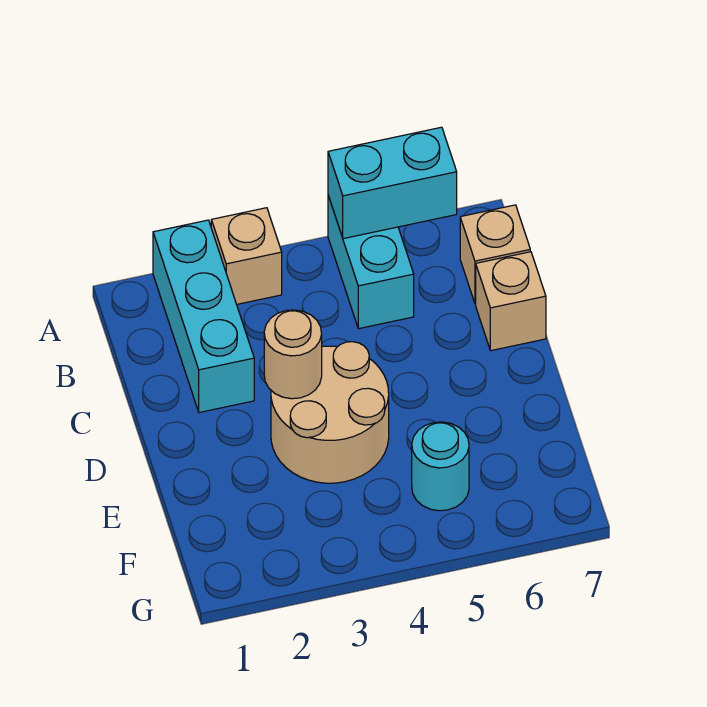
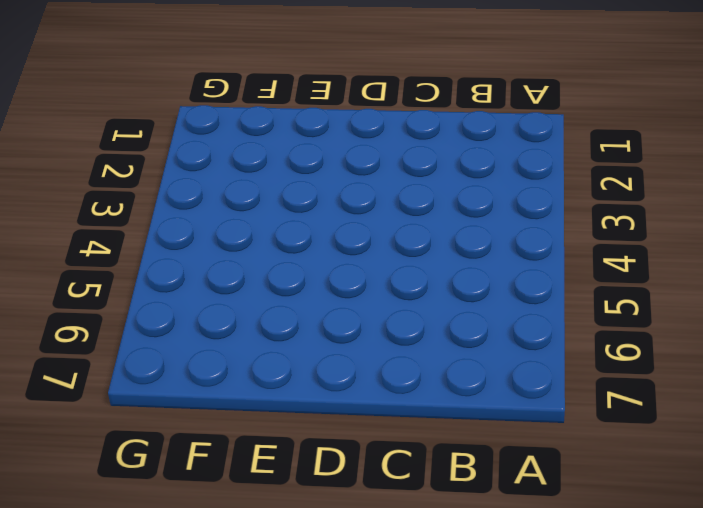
none -> cyan brick A2:C2 level 1
none -> tan brick A3 level 1

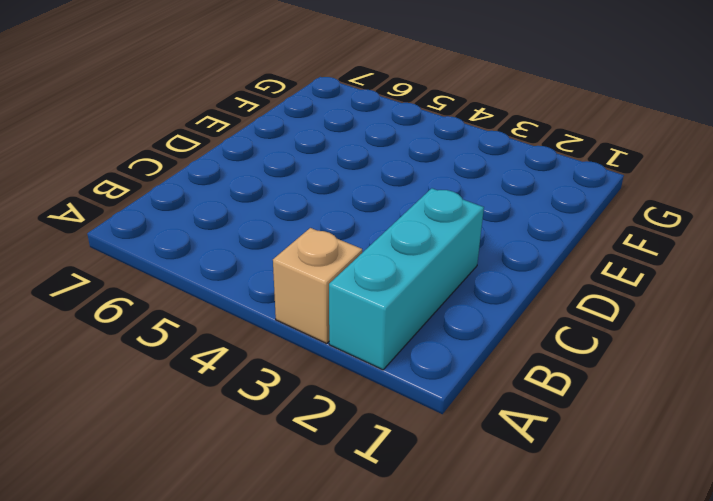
none -> cyan brick A5:B5 level 1
none -> tan brick B7 level 1

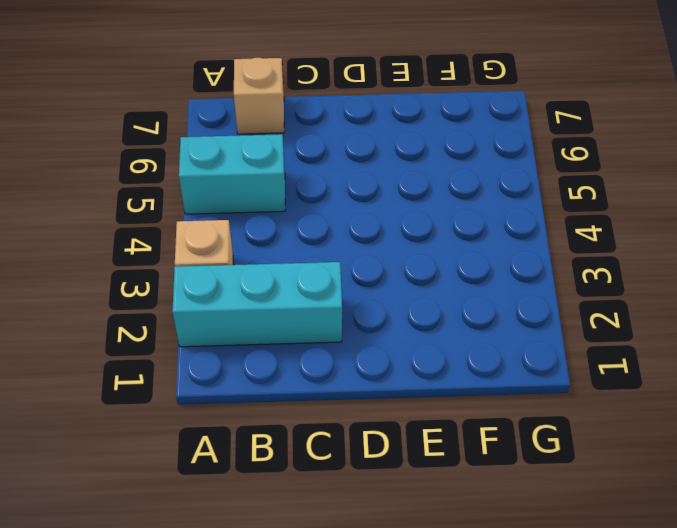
none -> tan brick C7 level 1
none -> tan round brick D3:E4 level 1

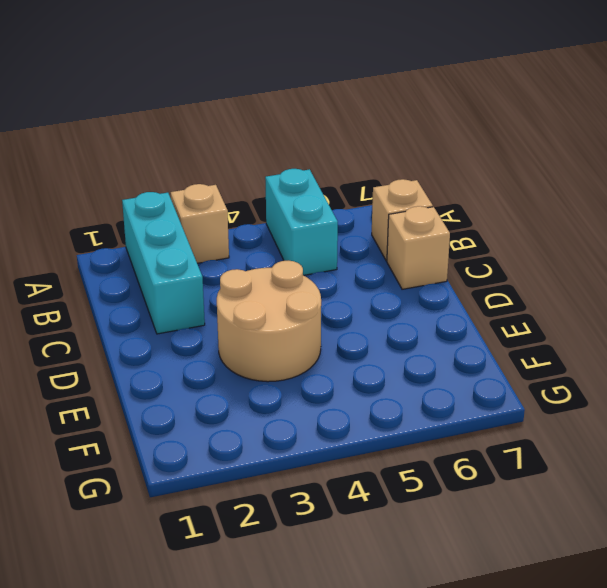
none -> cyan round brick F5 level 1
none -> cyan brick A5:A6 level 2

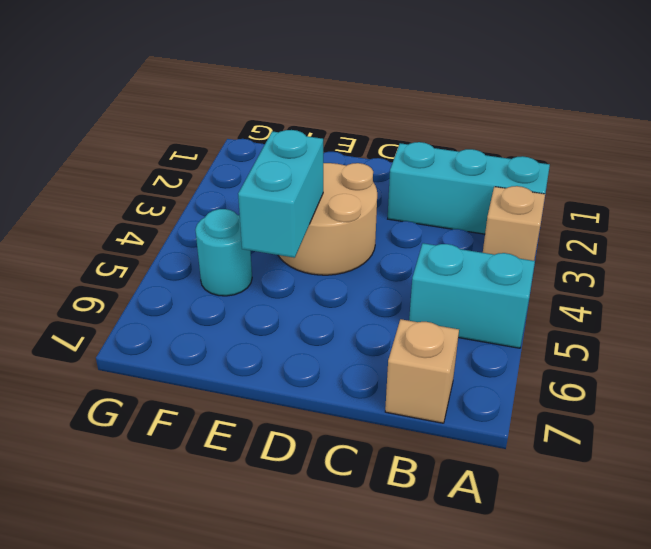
cyan brick E4:E5 level 2 -> cyan brick A5:A6 level 2
none -> tan brick C7 level 1
none -> tan round brick D3 level 2

